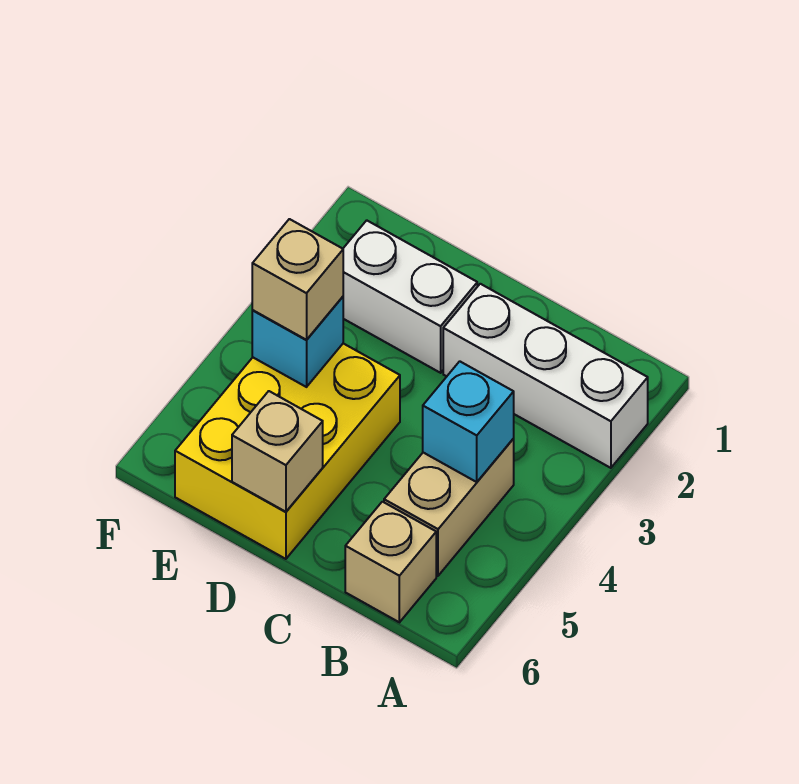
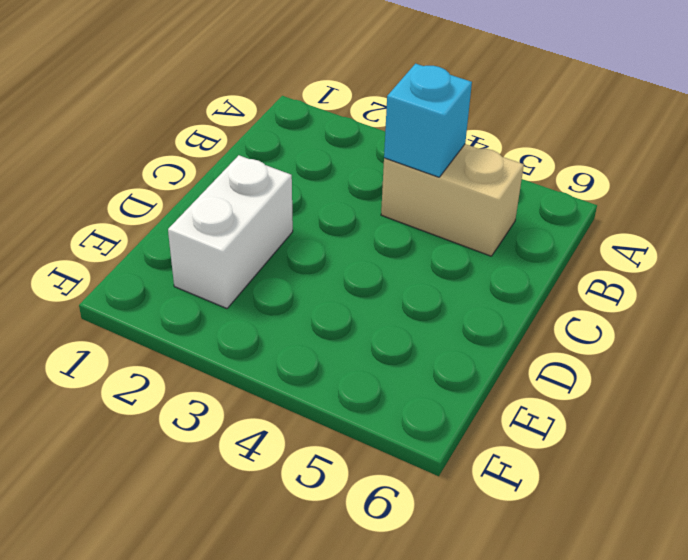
none -> white brick A2:C2 level 1
none -> tan brick B6 level 1

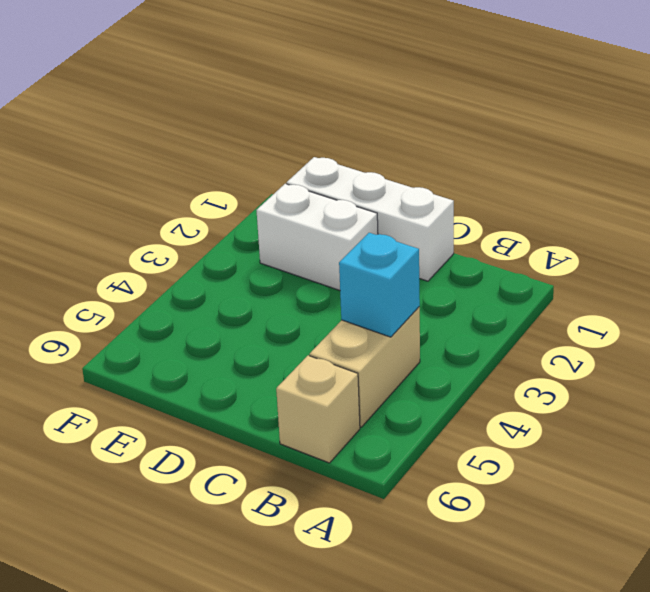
white brick C1:E1 level 1 -> white brick A2:C2 level 1
none -> yellow brick D4:E6 level 1
none -> tan brick D6 level 2

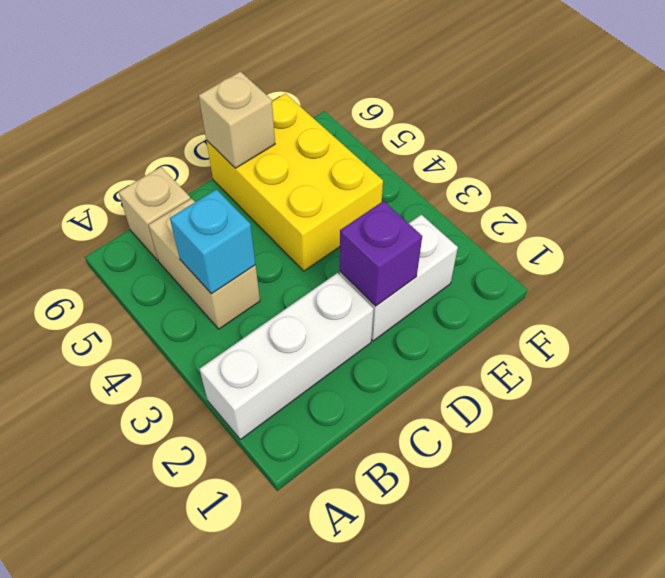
purple brick D2 level 2 -> none
none -> cyan brick E4 level 2
none -> tan brick E4 level 3

